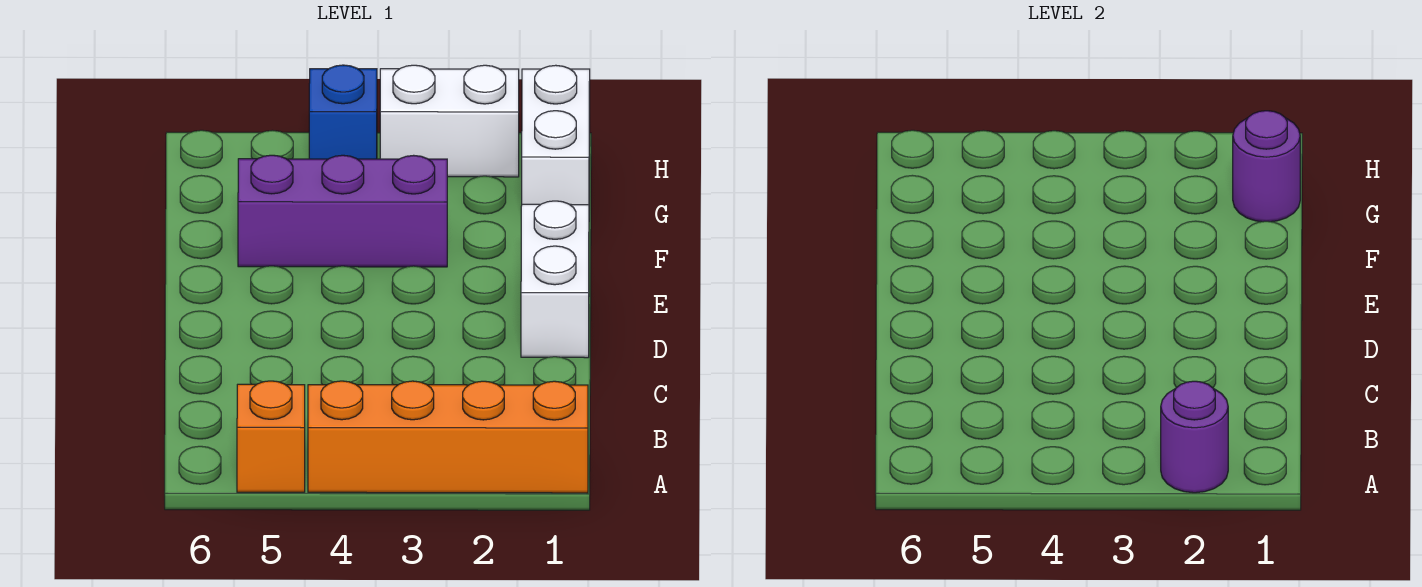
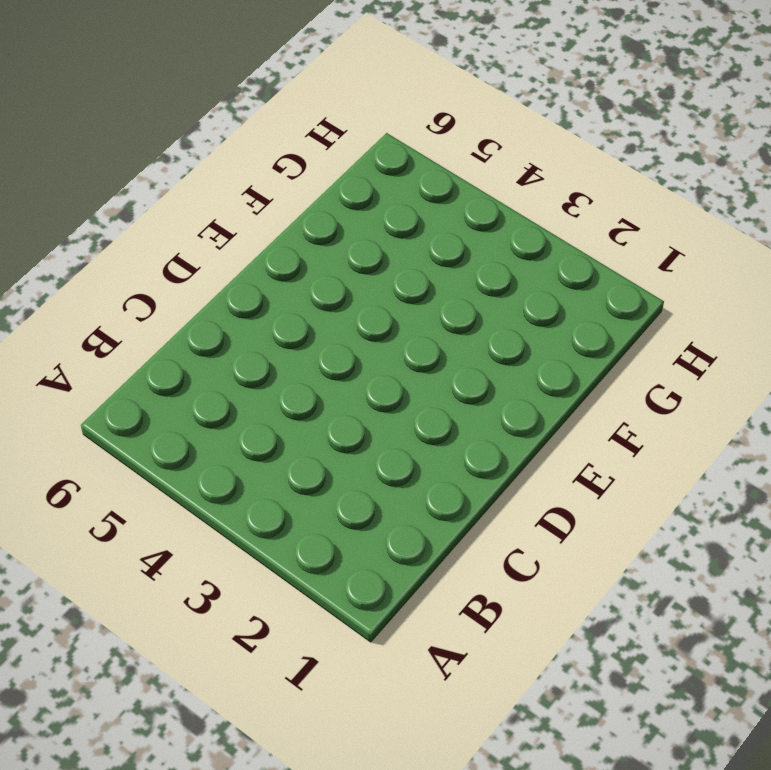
none -> orange brick A1:A4 level 1
none -> orange brick A5 level 1

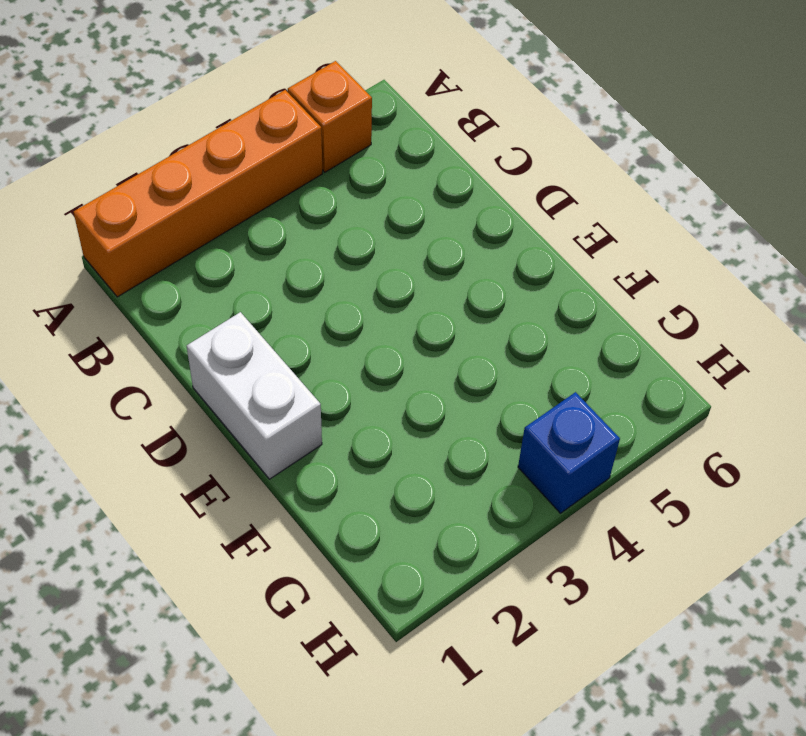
none -> purple brick F3:F5 level 1
none -> white brick G1:H1 level 1

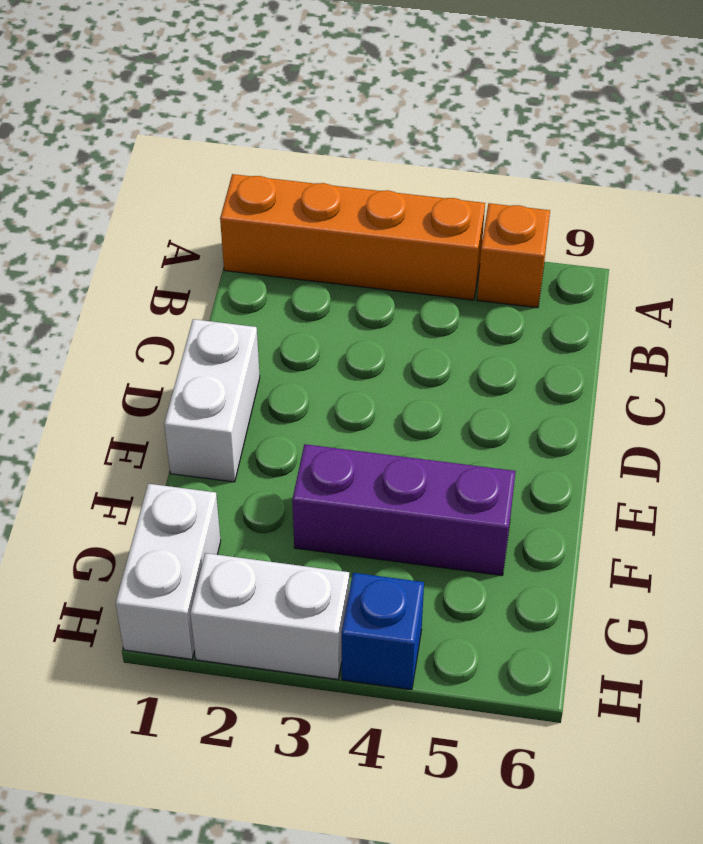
none -> purple round brick A2 level 2
none -> purple round brick G1 level 2

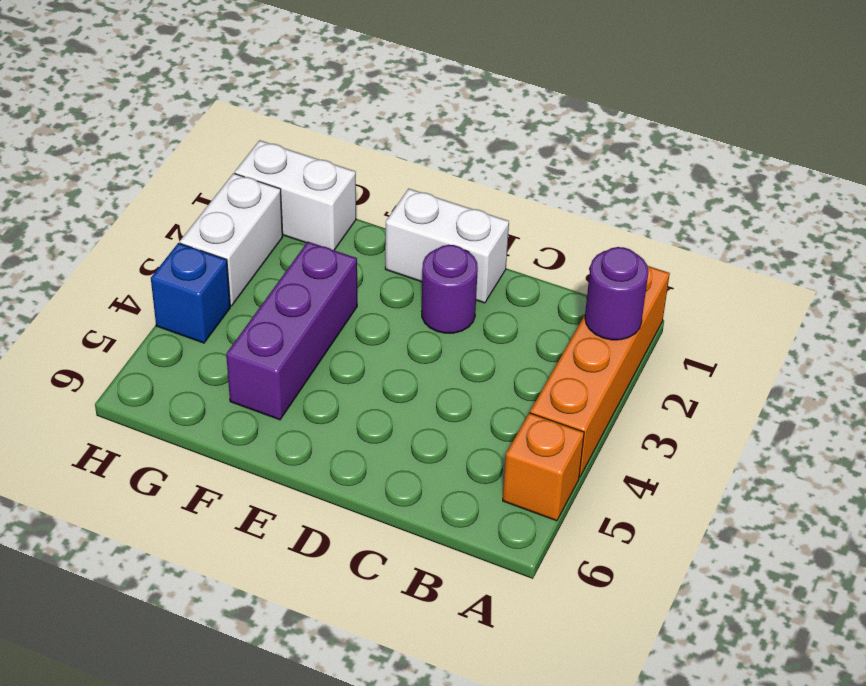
purple round brick D2 level 1 -> purple round brick G1 level 2

